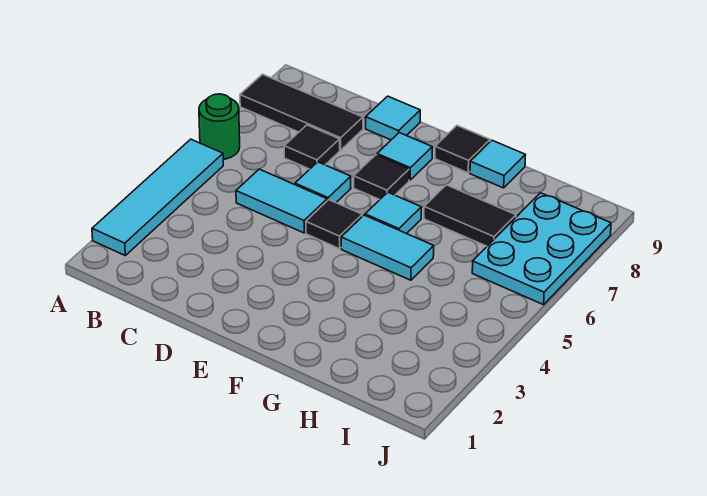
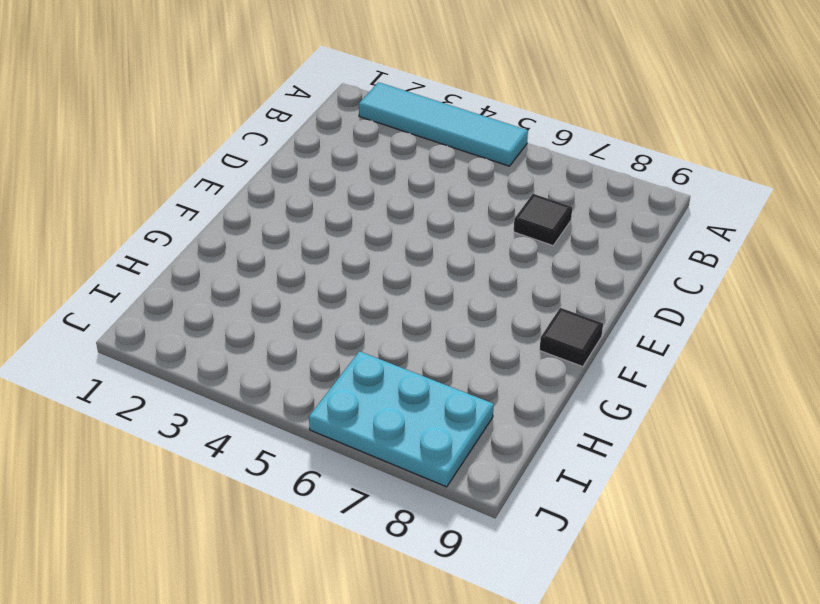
none -> green round brick A6 level 1
none -> black tile A8:C8 level 1
none -> cyan tile C5:D5 level 1

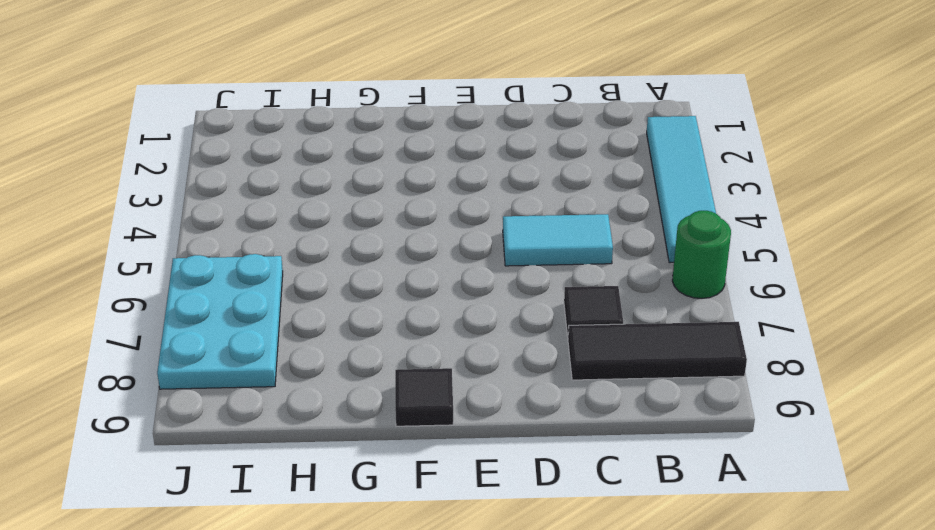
none -> cyan tile D6 level 1
none -> cyan tile D9 level 1
none -> black tile E5 level 1

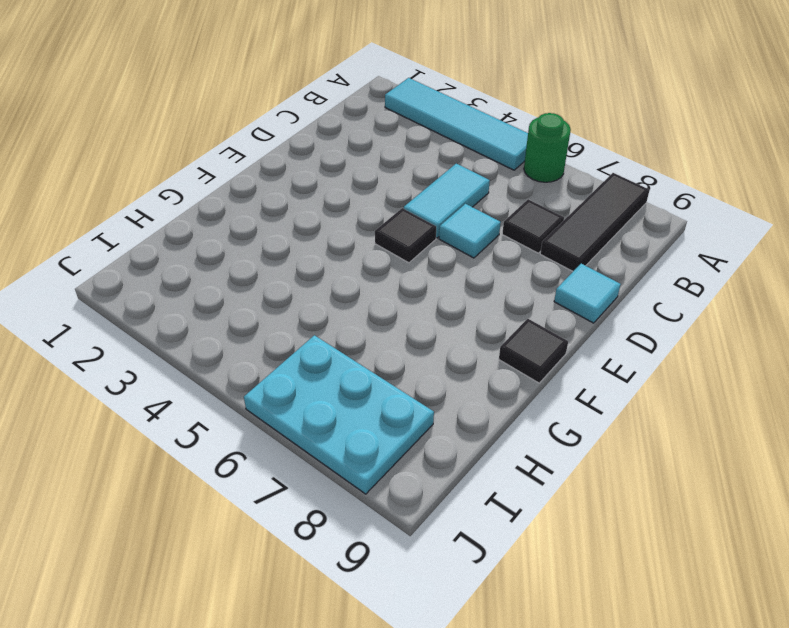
none -> black tile E7 level 1
none -> cyan tile E8 level 1
none -> cyan tile F5:G5 level 1

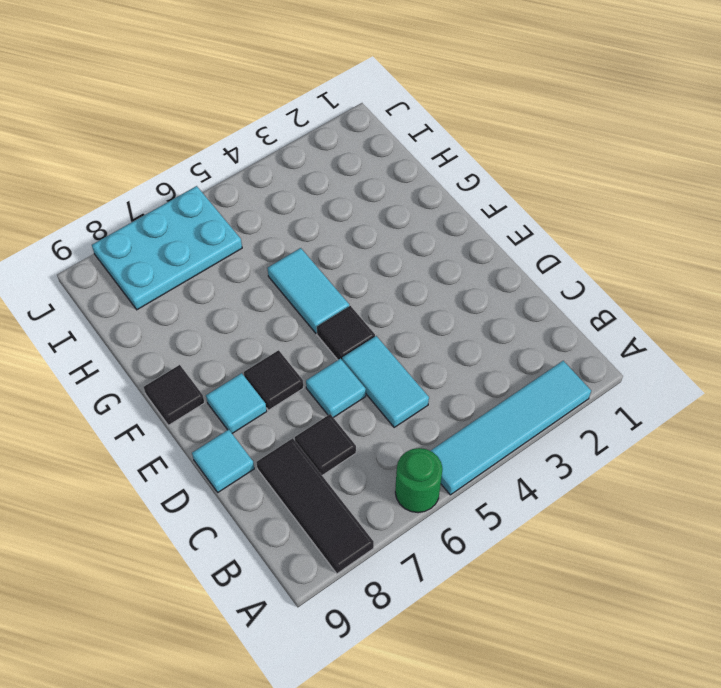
none -> cyan tile F6 level 1
none -> black tile G7:H7 level 1
none -> cyan tile G9 level 1

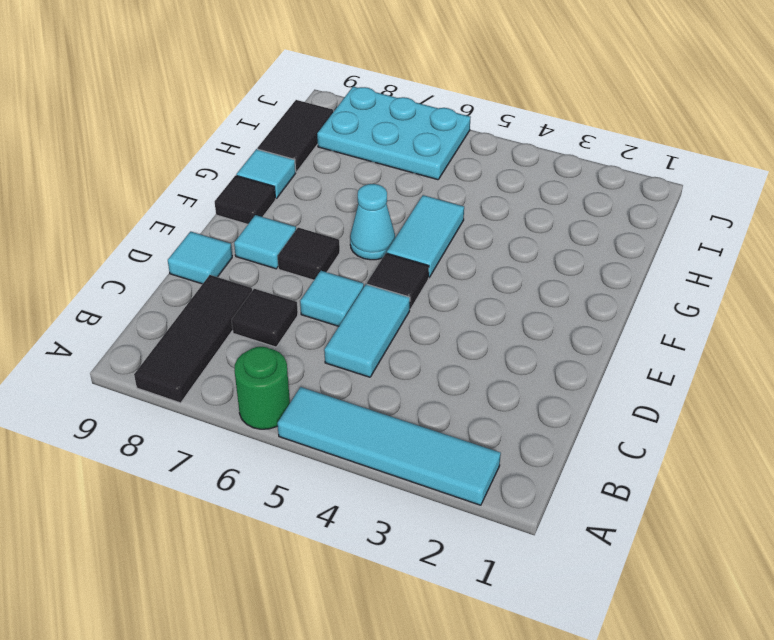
cyan cone F6 level 1 -> cyan tile F6 level 1
black tile H9:I9 level 1 -> black tile G7:H7 level 1

